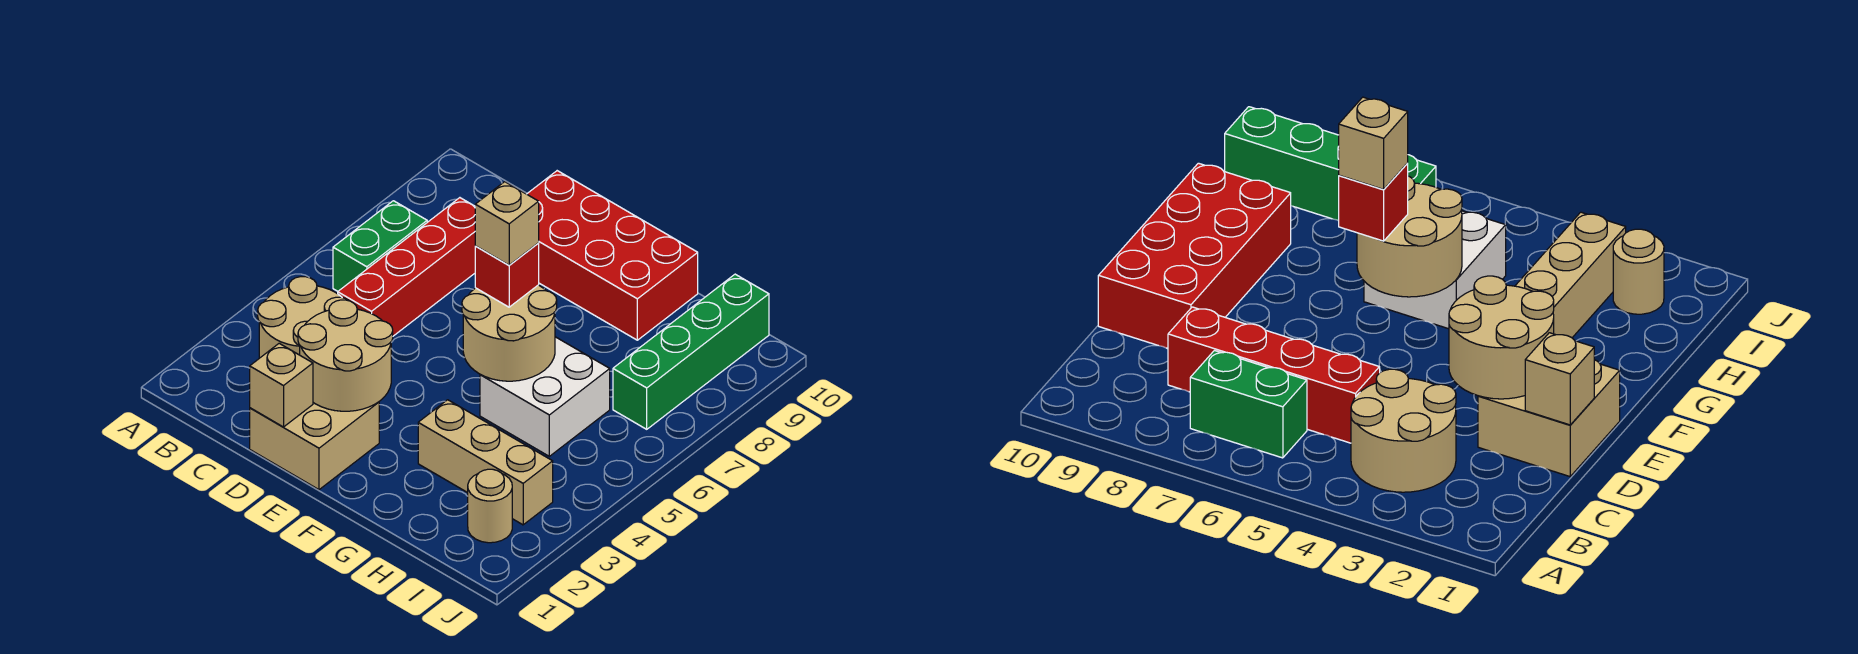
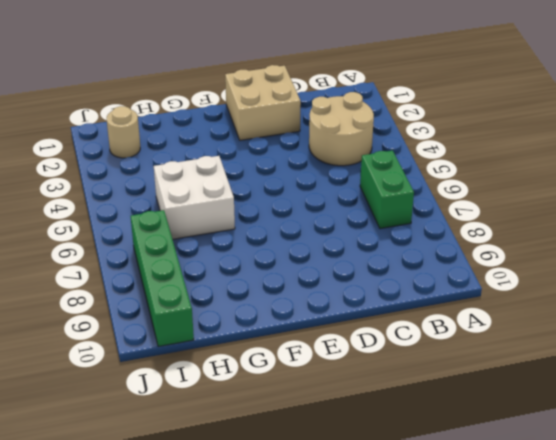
none -> red brick C5:C8 level 1
none -> red brick D9:G10 level 1
none -> tan brick G3:I3 level 1

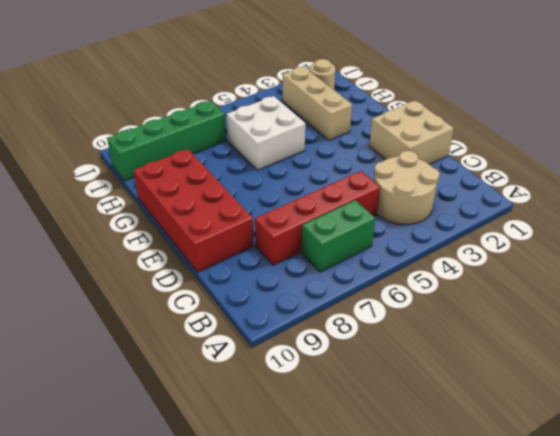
none -> tan brick D1 level 2
none -> tan round brick D2:E3 level 2
none -> tan round brick F5:G6 level 2

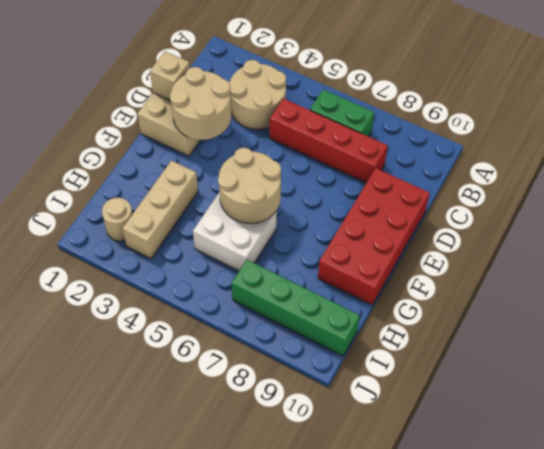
none -> red brick F6 level 3
none -> tan brick F6 level 4

